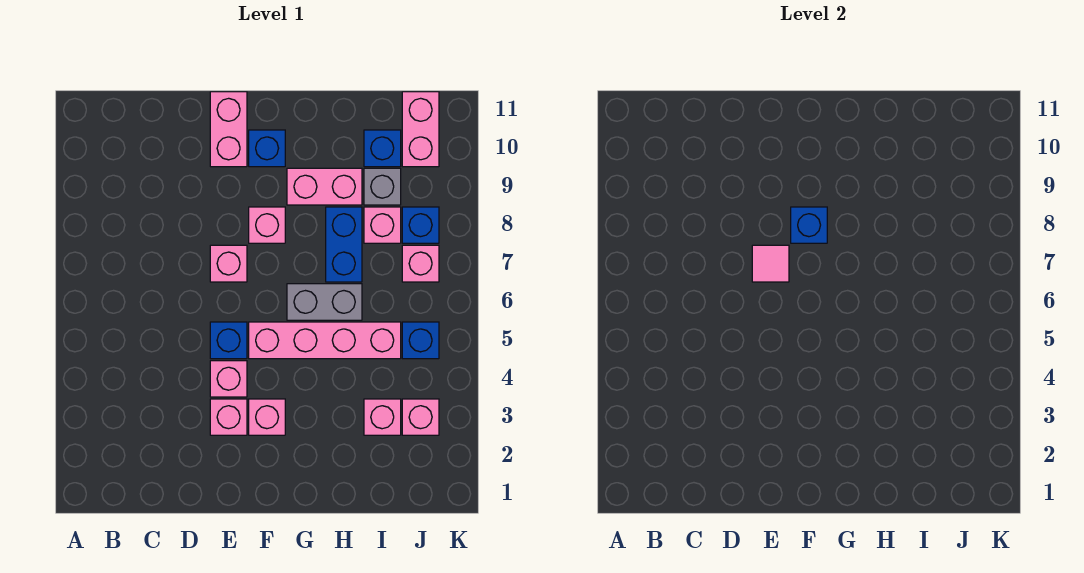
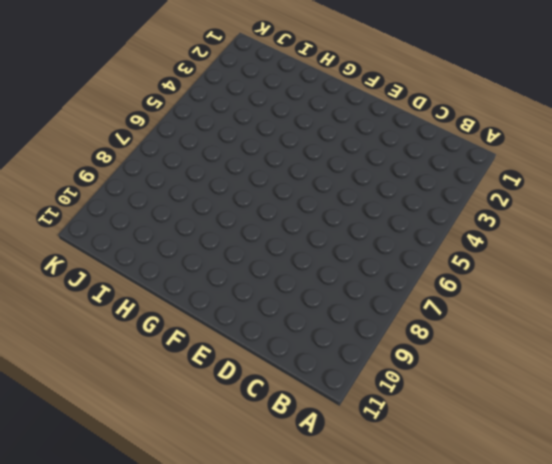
none -> pink brick E3 level 1
none -> pink brick E4 level 1
none -> blue brick E5 level 1

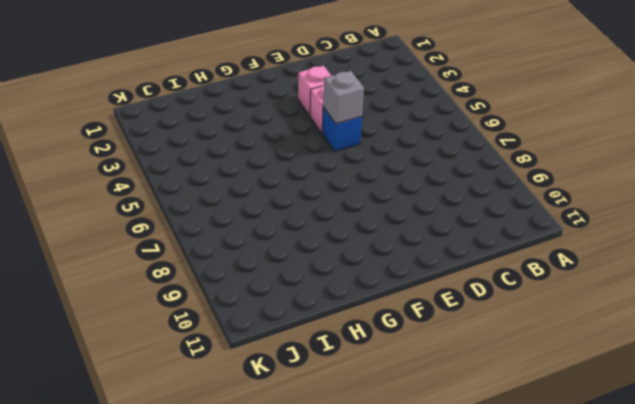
grey brick E5 level 2 -> grey brick I9 level 1
none -> pink brick E7 level 1
none -> pink brick E10:E11 level 1
none -> pink brick F3 level 1

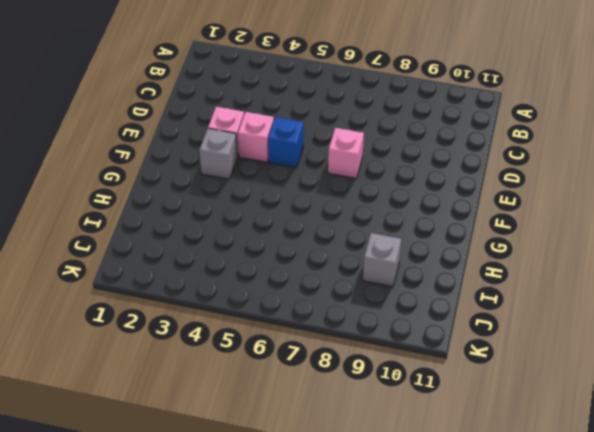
grey brick F3 level 1 -> pink brick F3 level 1
none -> pink brick E10:E11 level 1
none -> pink brick F5:I5 level 1
none -> pink brick F8 level 1

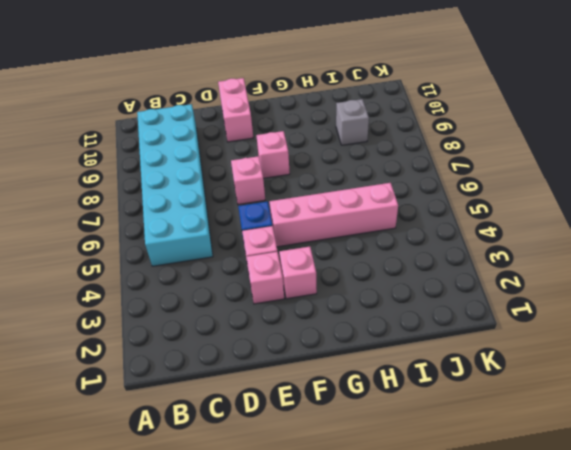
cyan brick B5:C10 level 1 -> none
none -> blue brick F10 level 1
none -> grey brick G6:H6 level 1
none -> pink brick G9:H9 level 1

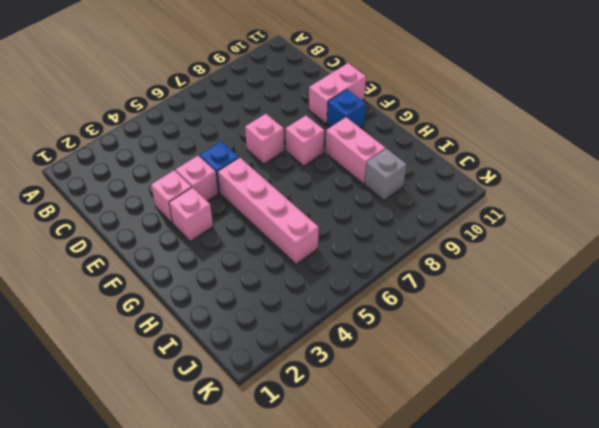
none -> grey brick G6:H6 level 1
none -> blue brick H7:H8 level 1
none -> pink brick I3 level 1

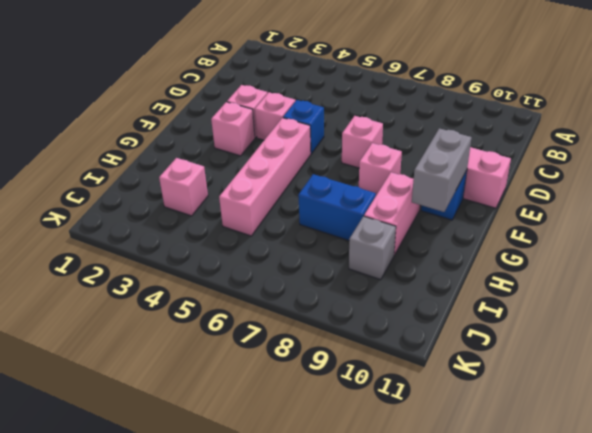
grey brick F10:G10 level 2 -> grey brick G6:H6 level 1
none -> pink brick I8 level 1
none -> blue brick I10 level 1
none -> pink brick J3 level 1

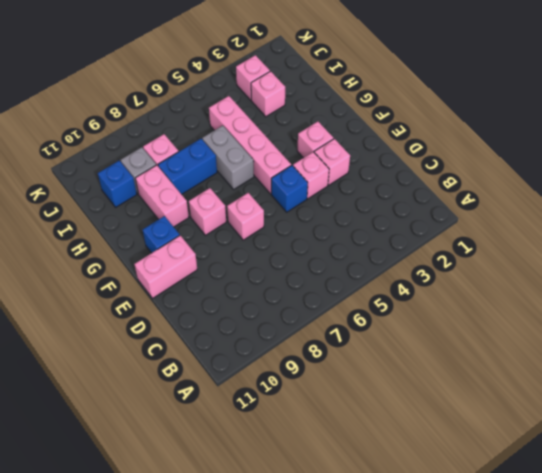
none -> blue brick J5 level 1
none -> pink brick J7 level 1
none -> blue brick J8 level 1

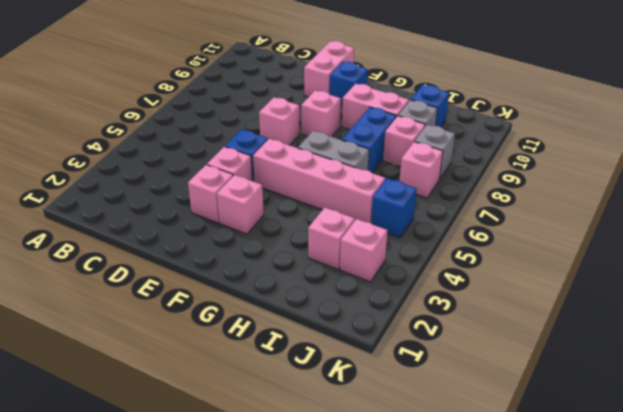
grey brick J8 level 1 -> blue brick J8 level 1
none -> pink brick J10:J11 level 1
none -> pink tile E7 level 2
none -> blue brick F8 level 2

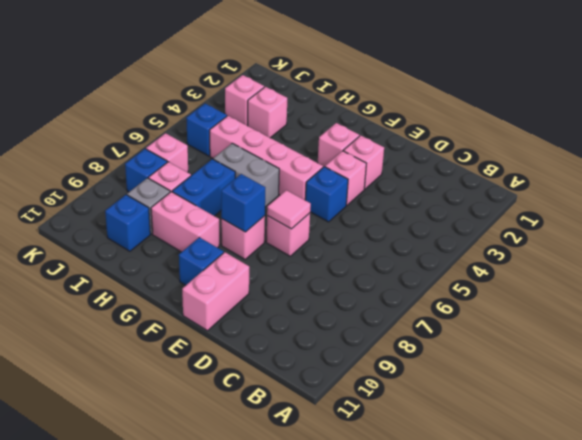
none -> pink brick J10:J11 level 1

